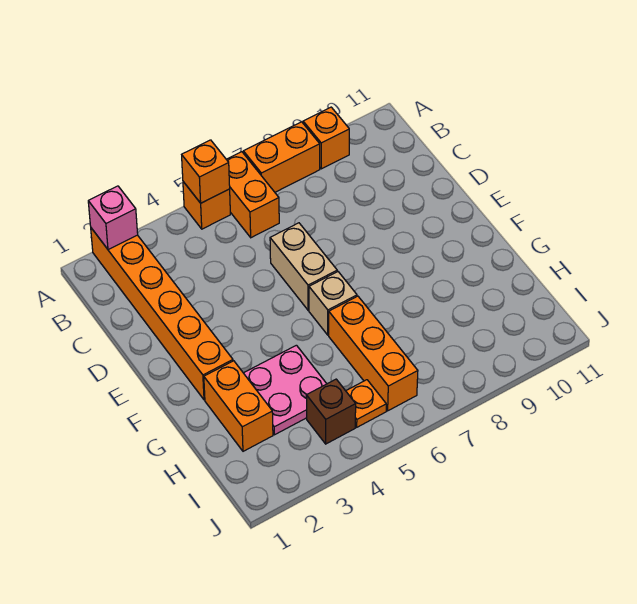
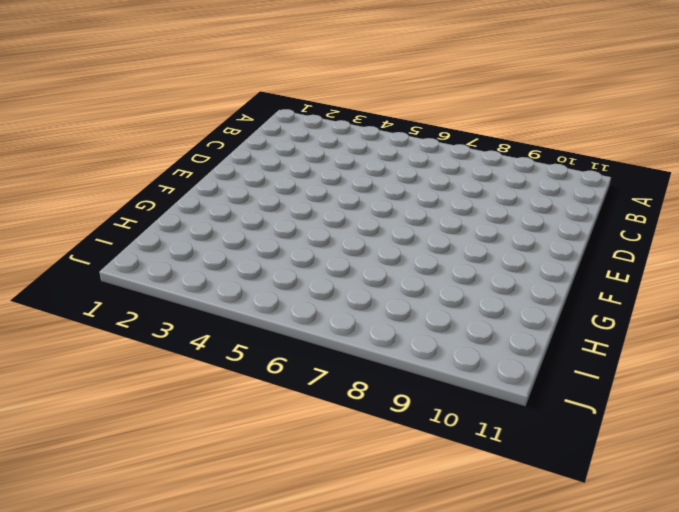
none -> orange brick A2:F2 level 1
none -> orange brick A5 level 1
none -> orange brick A6:B6 level 1

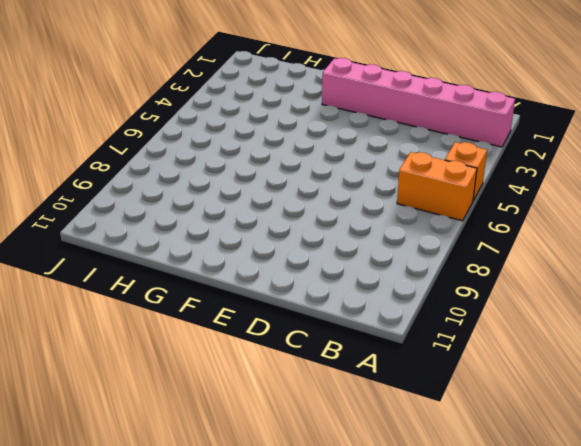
pink brick A2:F2 level 1 -> orange brick A2:F2 level 1
none -> orange brick A7:A8 level 1
none -> orange brick A9 level 1
none -> tan brick D6:E6 level 1

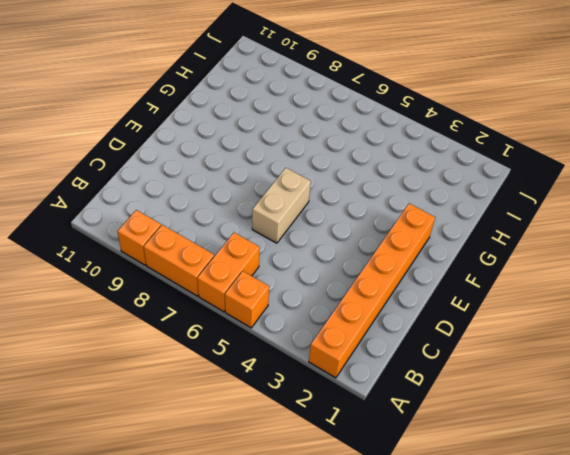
none -> tan brick F6 level 1
none -> orange brick G2:H2 level 1
none -> pink plate G3:H4 level 1

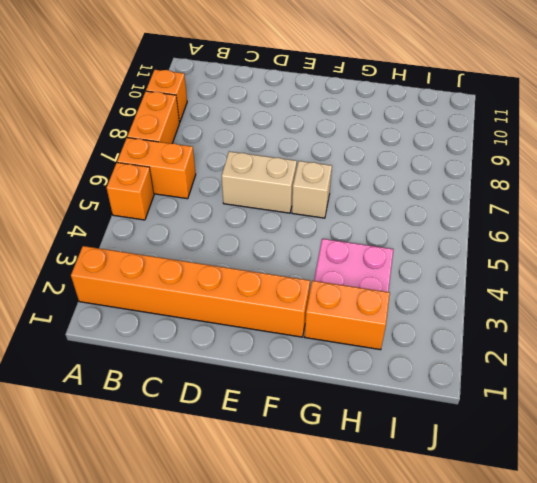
none -> orange brick G6:I6 level 1
none -> brown brick I4 level 1
none -> orange plate I5 level 1

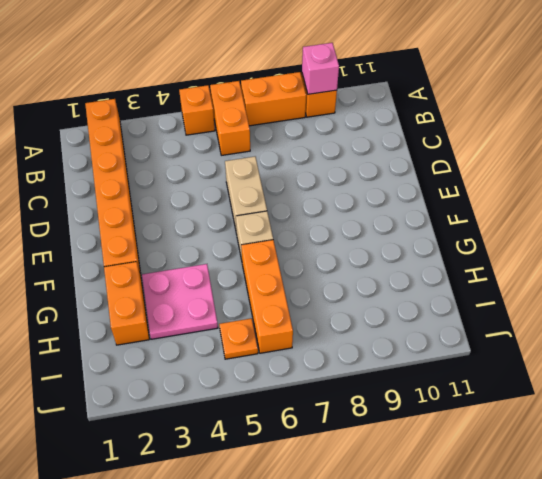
pink brick A9 level 2 -> pink brick A2 level 2
none -> brown brick I4 level 1
none -> orange brick A5 level 2

